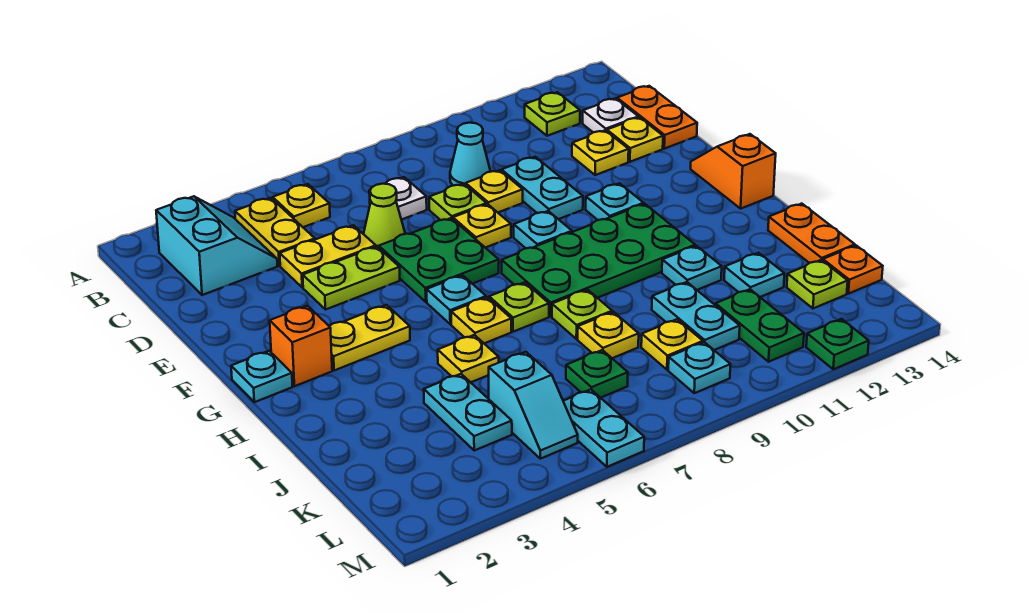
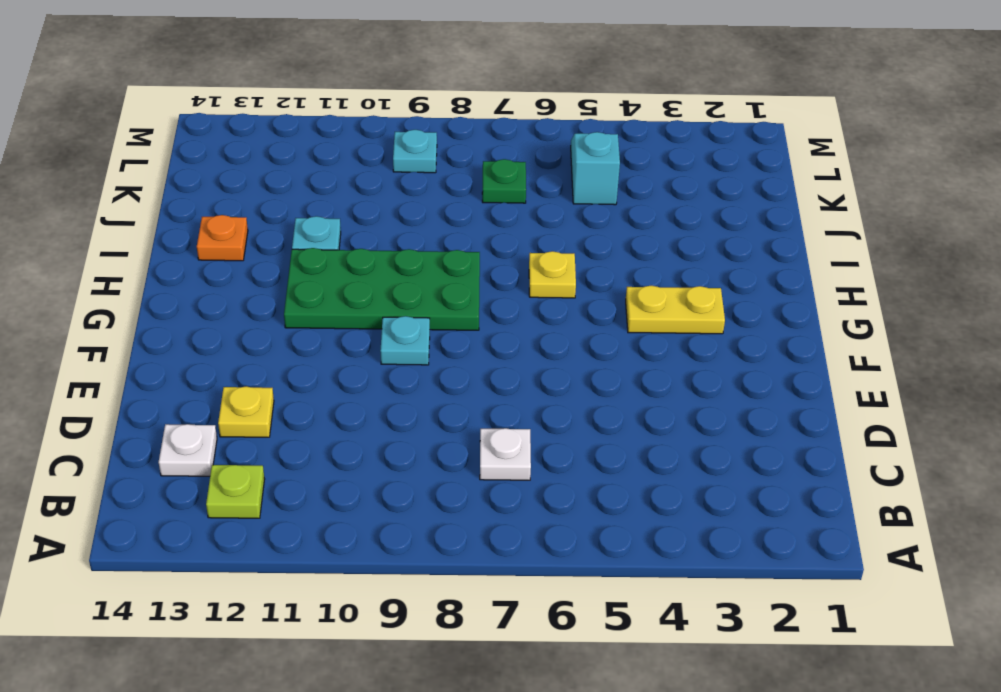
orange plate I13 level 1 -> orange plate K14 level 1
none -> cyan slope B2:C3 level 1 top 2
none -> yellow plate B4:C4 level 1
none -> yellow plate B5 level 1
none -> cyan cone C9 level 1

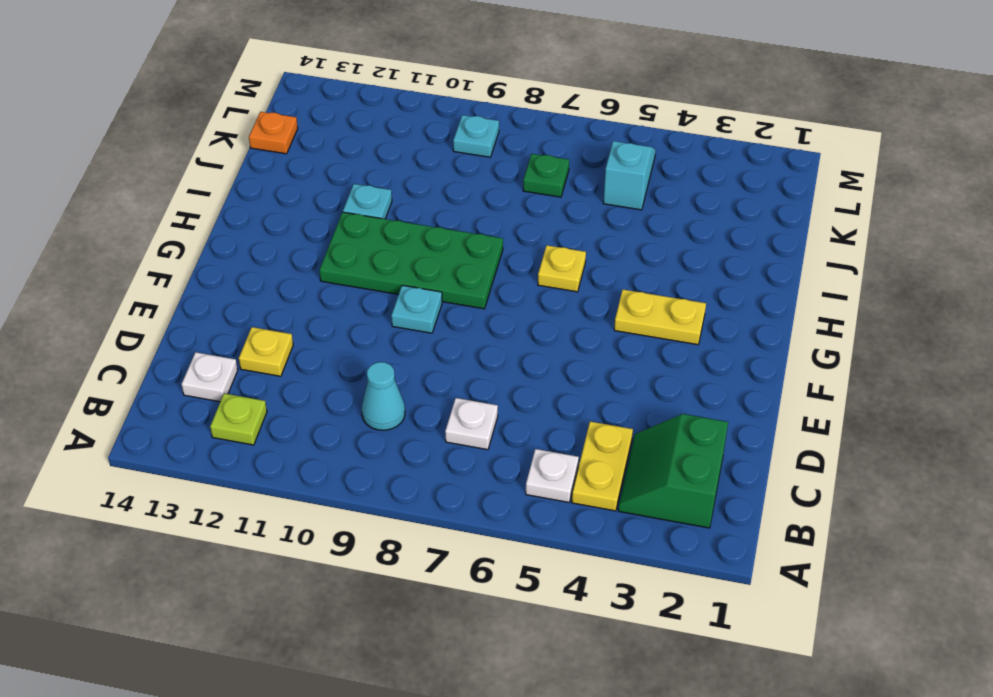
green slope B2:C3 level 1 top 2 -> cyan slope B2:C3 level 1 top 2
white plate B5 level 1 -> yellow plate B5 level 1
none -> orange plate C14:D14 level 1
none -> yellow plate D4:D5 level 1
none -> lime cone D6 level 1
none -> lime plate D8 level 1

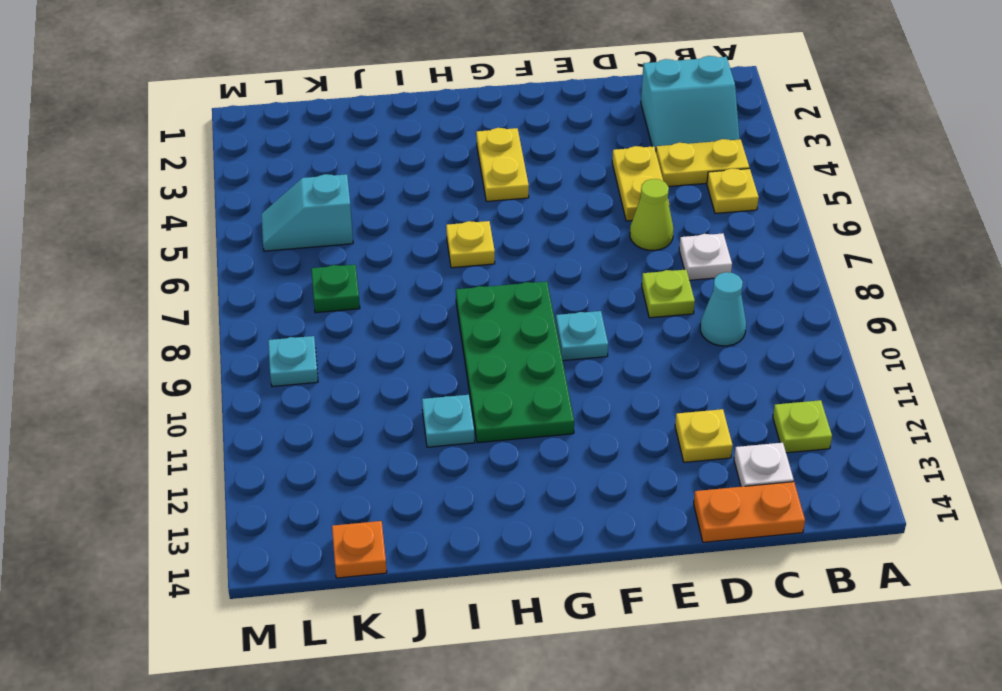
none -> yellow plate D9 level 1
none -> cyan plate D10:E10 level 1
none -> yellow plate D13 level 1
none -> lime plate E4:E5 level 1

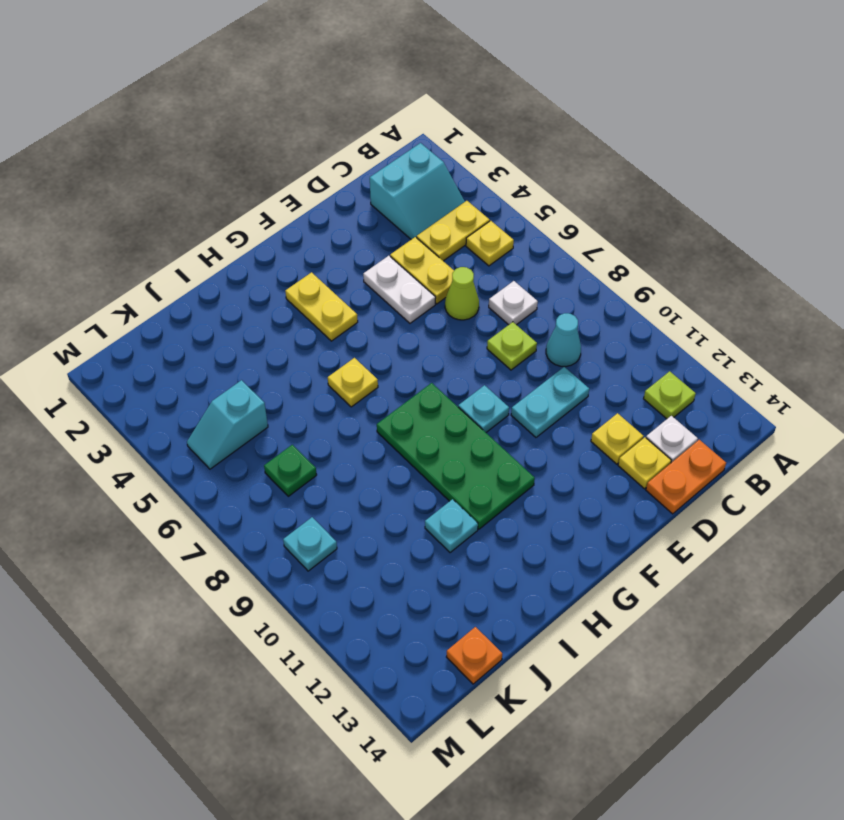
white plate E4:E5 level 1 -> lime plate E4:E5 level 1
none -> yellow plate D9 level 1
none -> green plate E6:F7 level 1
none -> yellow plate E8 level 1
none -> cyan plate F11 level 1

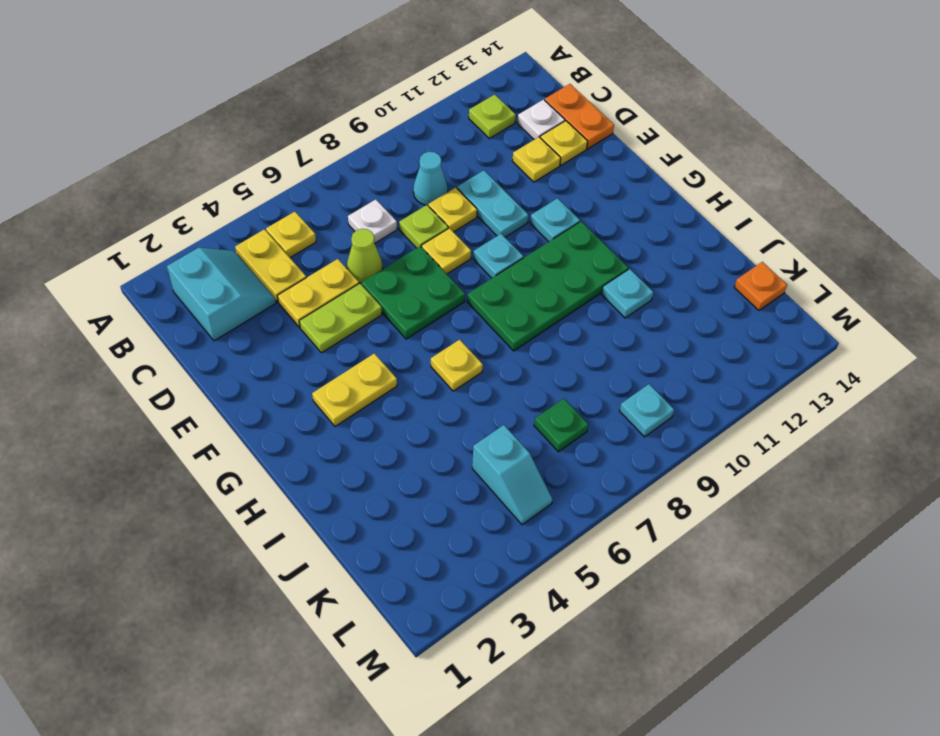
none -> orange slope F14:G14 level 1 top G
none -> cyan plate G1 level 1
none -> orange brick G2 level 1
none -> cyan plate G6 level 1

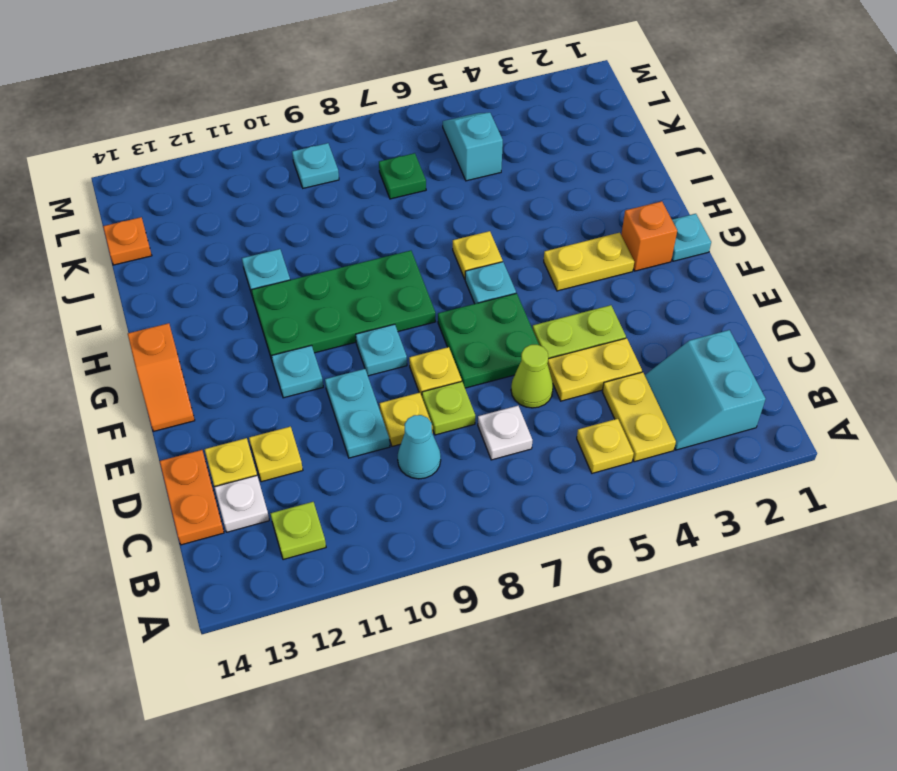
none -> lime plate H7 level 1
none -> yellow plate I5 level 1
none -> lime plate I8 level 1
none -> orange plate I14:J14 level 1

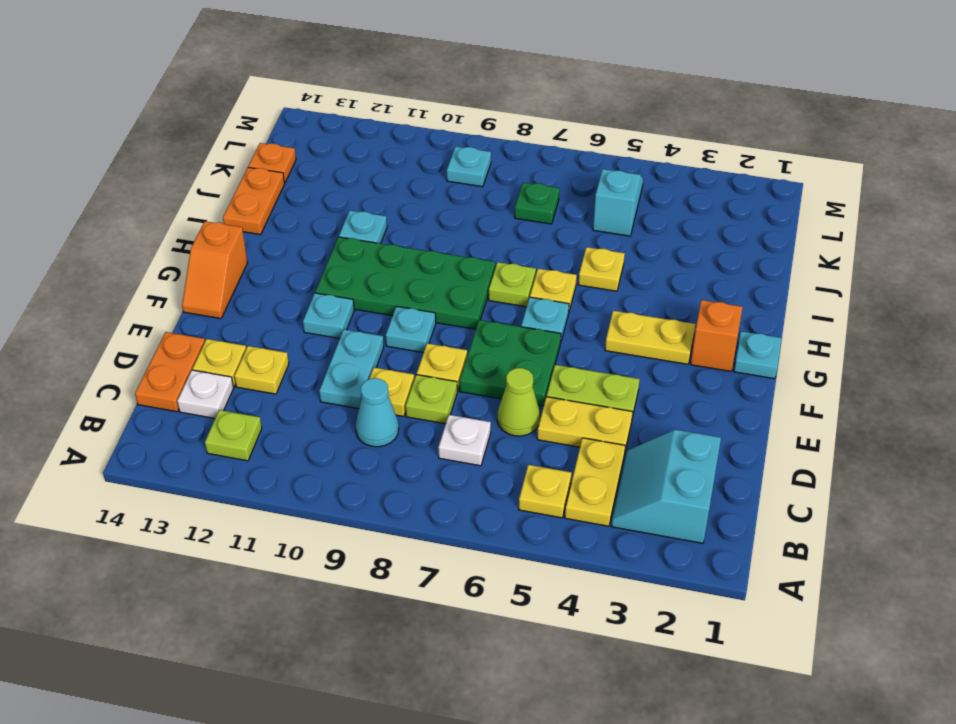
none -> lime plate I8 level 1
none -> cyan plate J4:K4 level 1
none -> yellow plate J8 level 1
none -> cyan plate J10:K10 level 1

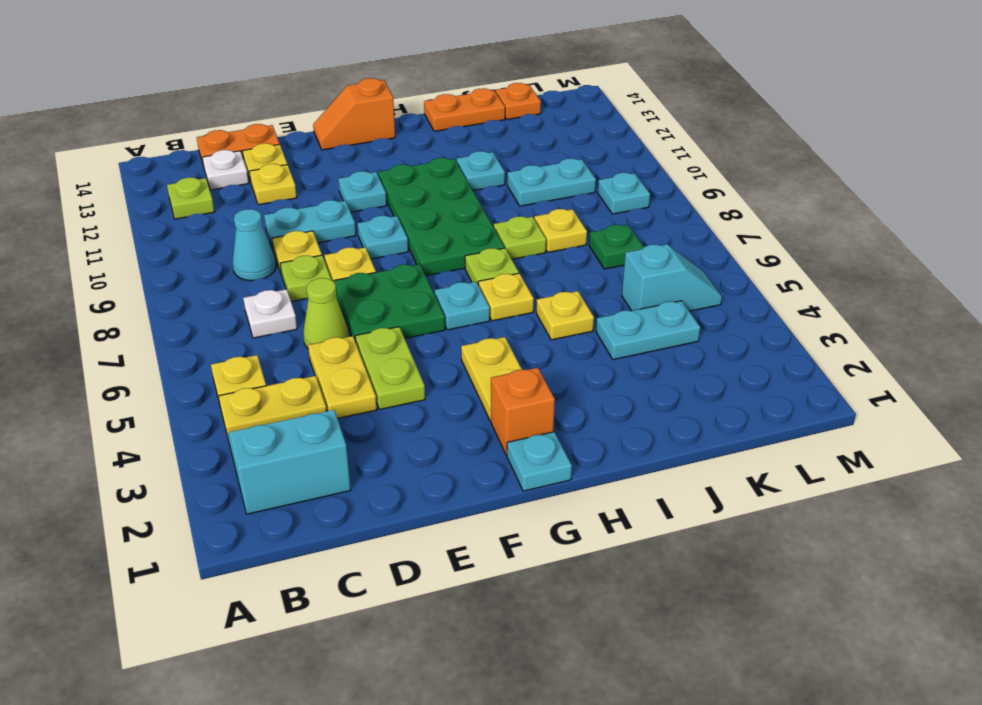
none -> cyan plate J12 level 1
none -> yellow plate K9 level 1
none -> green plate K11:L11 level 1
none -> lime plate K13 level 1

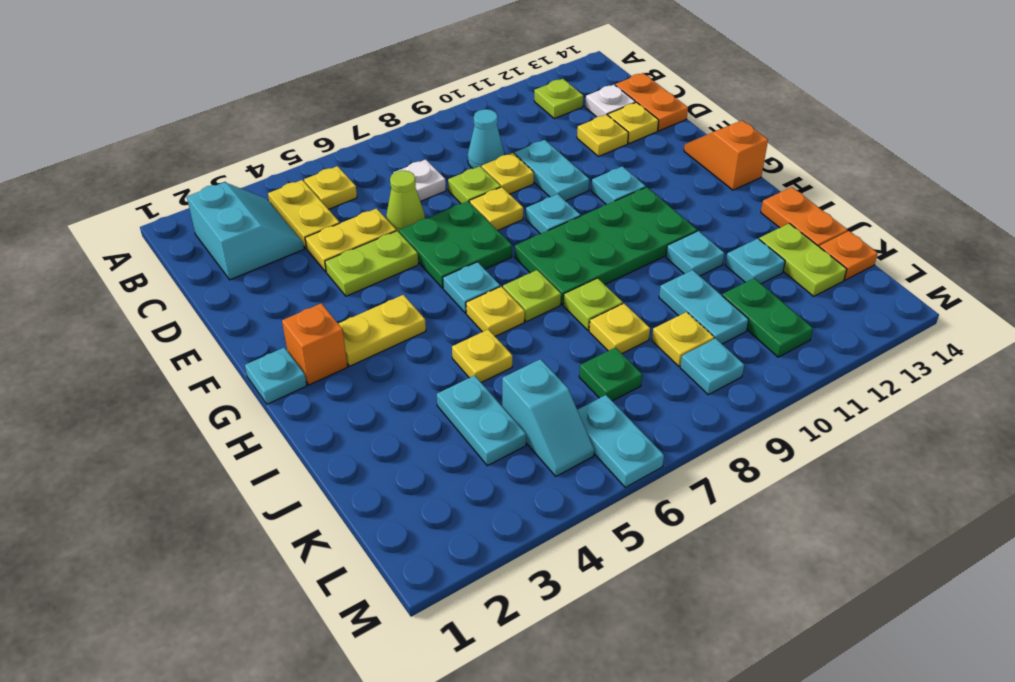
lime plate J13:K13 level 1 -> lime plate K13 level 1
none -> green plate M12 level 1

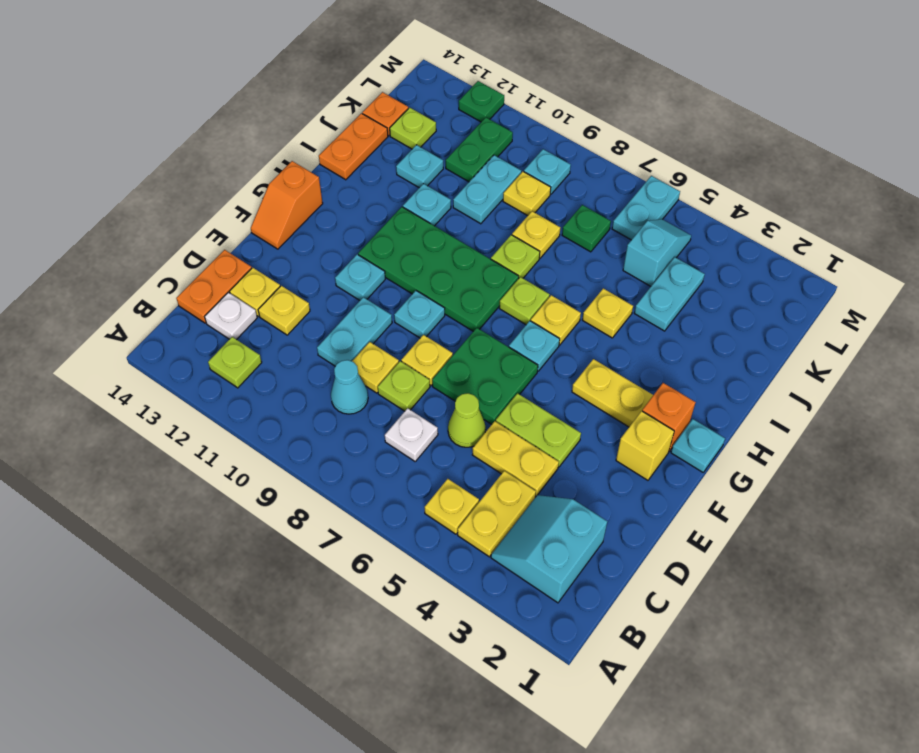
yellow brick F2 level 1 -> none

